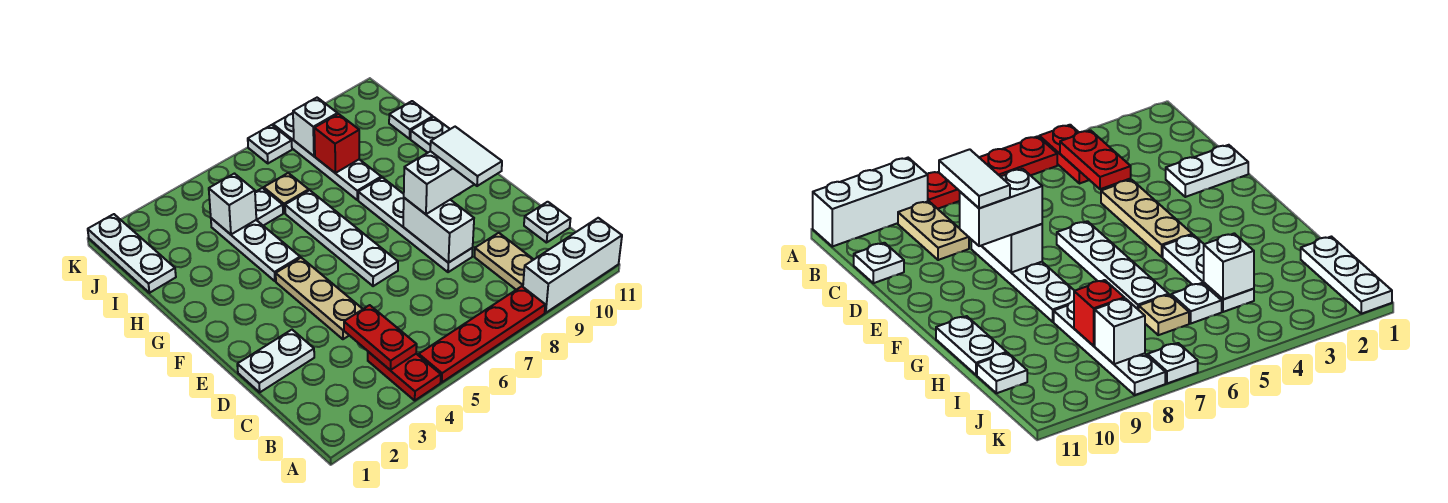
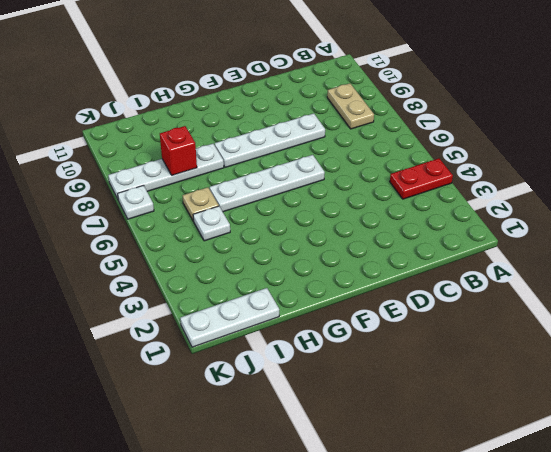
tan plate B8:B9 level 1 -> tan plate B9:C9 level 1
none -> red plate A5:A8 level 1
none -> white brick A9:A11 level 1
none -> white plate C11 level 1

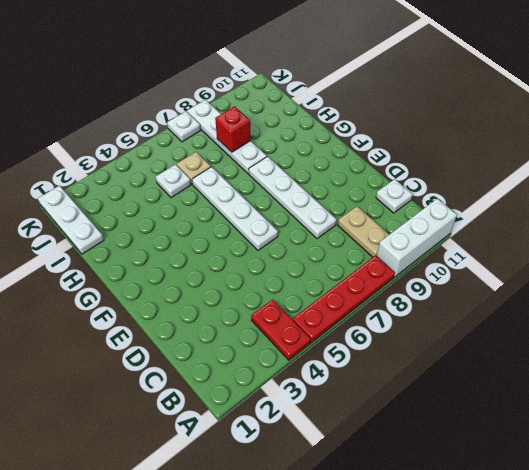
none -> white plate D1:D2 level 1
none -> tan plate D4:F4 level 1
none -> white plate G4:I4 level 1

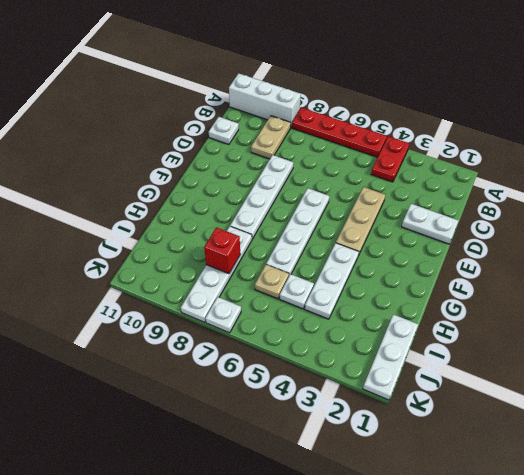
none -> white plate G11:H11 level 1
none -> white plate I11 level 1
none -> red plate B4:C4 level 2

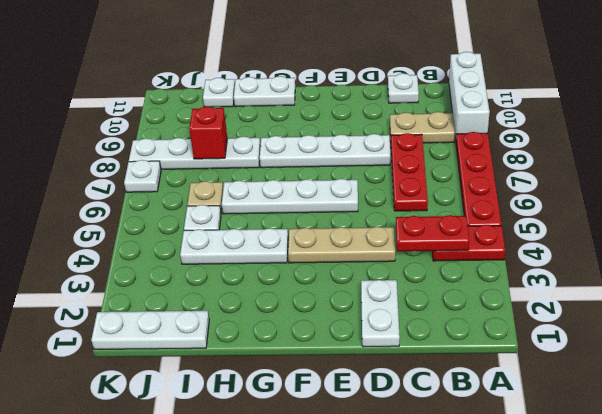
red plate C6:C8 level 1 -> none
none -> white brick D8:E8 level 2
none -> white brick I4 level 2
none -> white brick J8 level 2

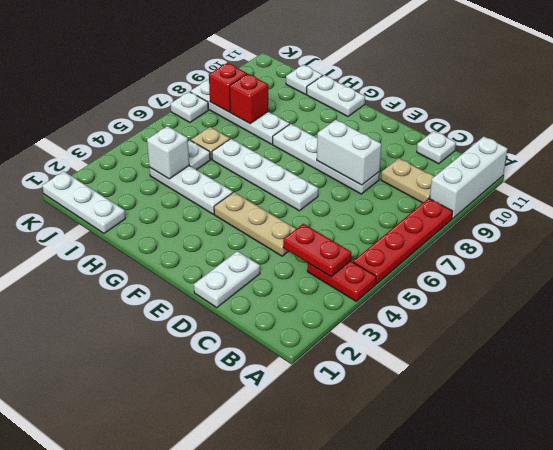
red brick J8 level 2 -> white brick J8 level 2
none -> white brick E8:E9 level 3
none -> white tile D9:E9 level 4

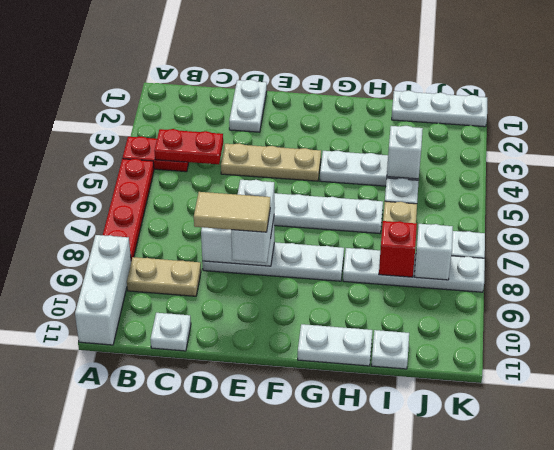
tan tile D9:E9 level 4 -> white tile D9:E9 level 4

